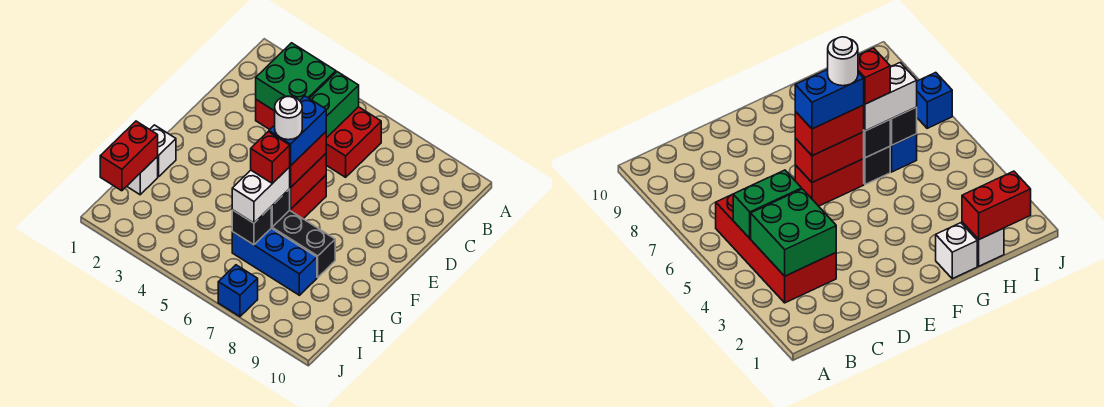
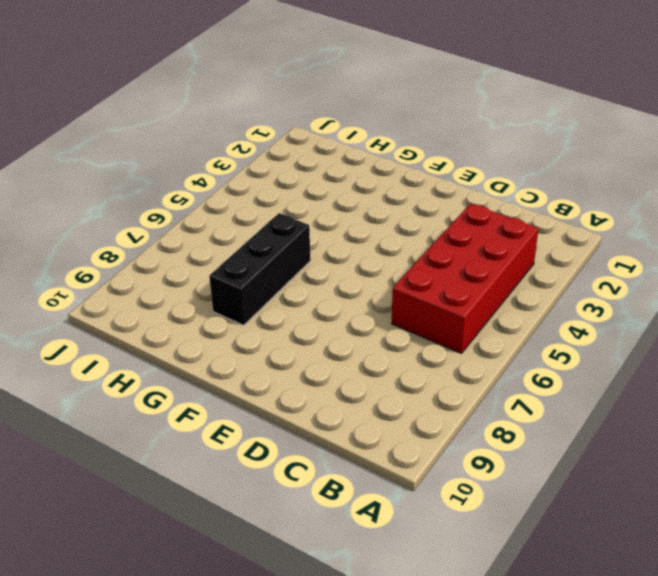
none -> red brick E6:F6 level 1
none -> white brick G1 level 1
none -> white brick H1 level 1

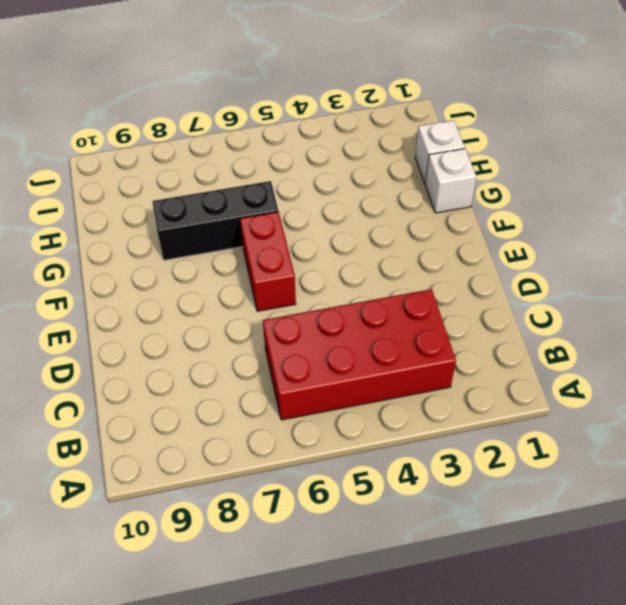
none -> blue brick H6:H8 level 1
none -> blue brick J7 level 1
none -> green brick B3:C4 level 2

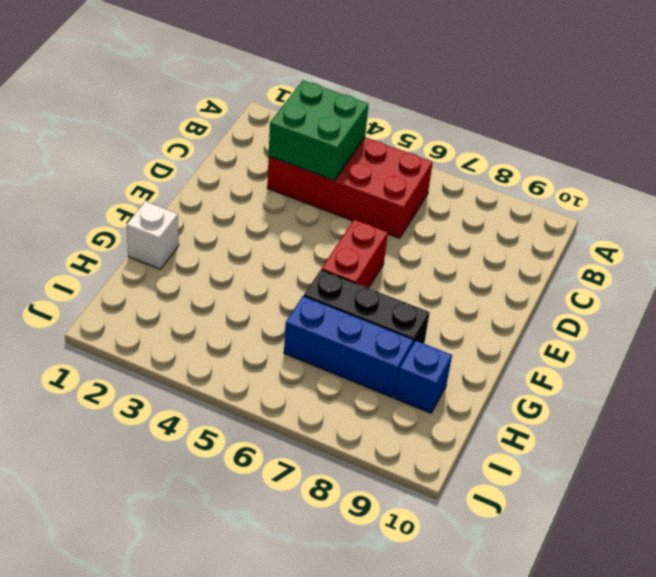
blue brick H9 level 1 -> blue brick J7 level 1
none -> white brick H1 level 1
none -> green brick B5:C5 level 2
none -> red brick E6:F6 level 2

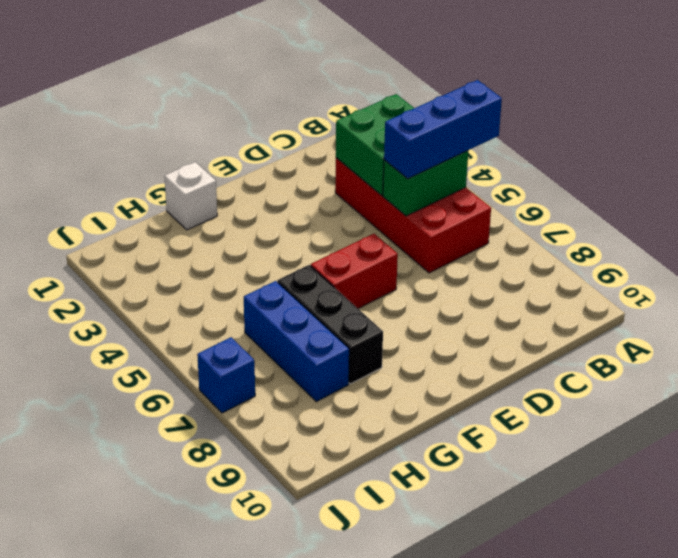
blue brick A5:C5 level 3 -> none
none -> white brick H1 level 1
none -> red brick E6:F6 level 2
none -> black brick G6 level 2

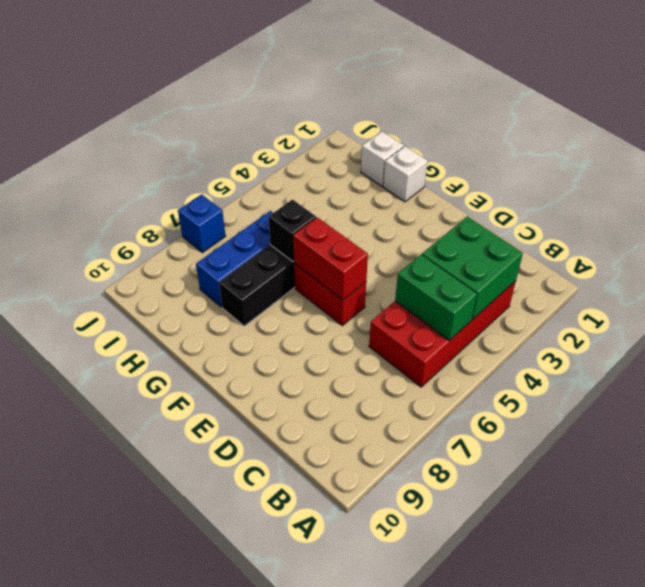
none -> red brick H1:I1 level 2
none -> black brick H6 level 2
none -> red brick E6:F6 level 3

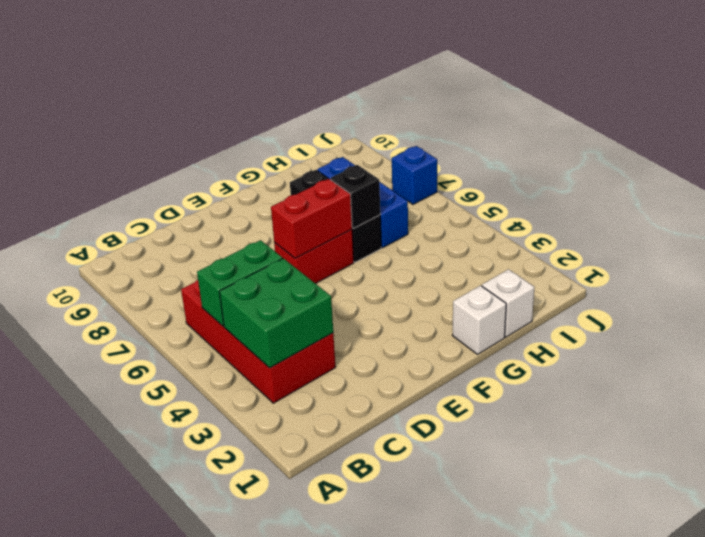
none -> red brick H1:I1 level 2
none -> black brick H6 level 2
none -> red brick E6:F6 level 3

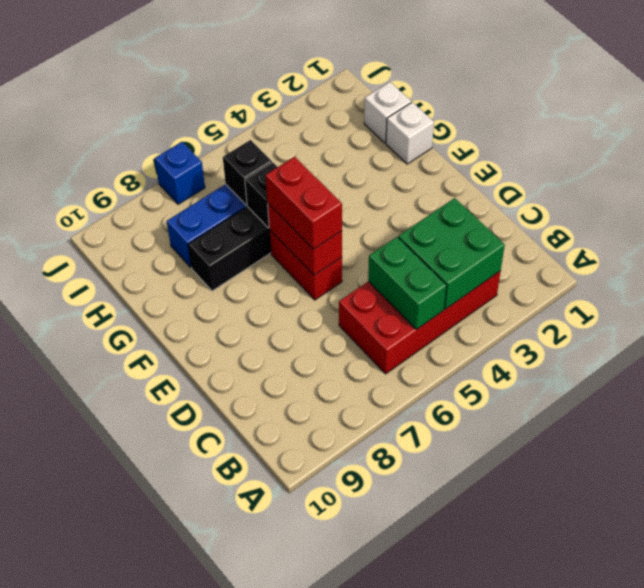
none -> red brick H1:I1 level 2
none -> white brick G6:H6 level 3
none -> blue brick E6:F6 level 4

